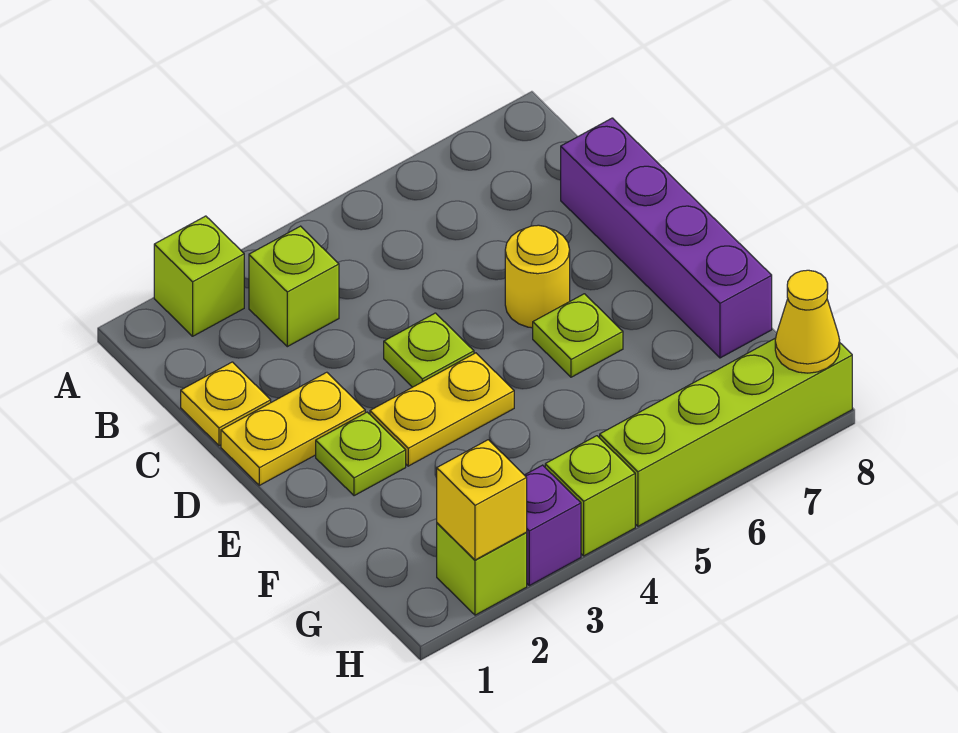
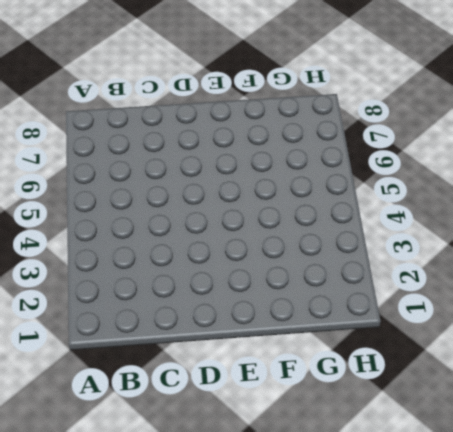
none -> lime brick A2 level 1
none -> lime brick B3 level 1
none -> yellow plate C1 level 1

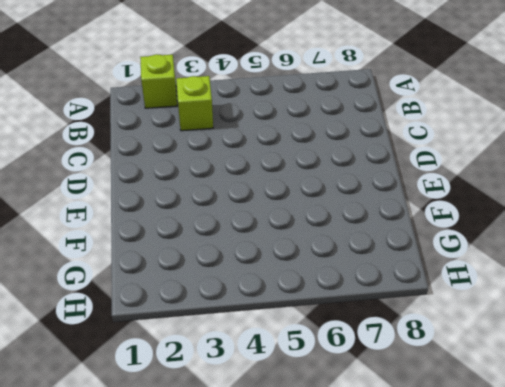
none -> yellow plate C1 level 1
none -> purple brick C8:F8 level 1
none -> yellow plate D1:D2 level 1

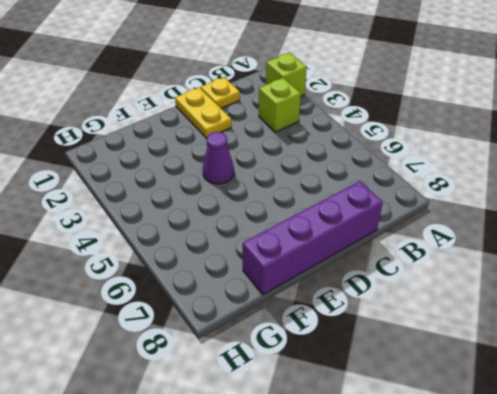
purple cone E4 level 1 -> yellow plate E3:E4 level 1
none -> lime plate D4 level 1
none -> yellow round brick D6 level 1
none -> lime plate E2 level 1

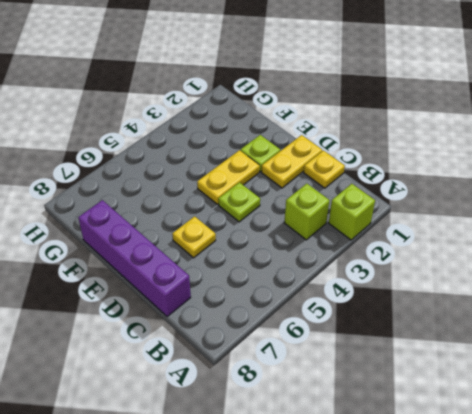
yellow plate D6 level 1 -> yellow round brick D6 level 1
none -> lime plate E6 level 1
none -> lime brick H2 level 1
none -> purple brick H3 level 1

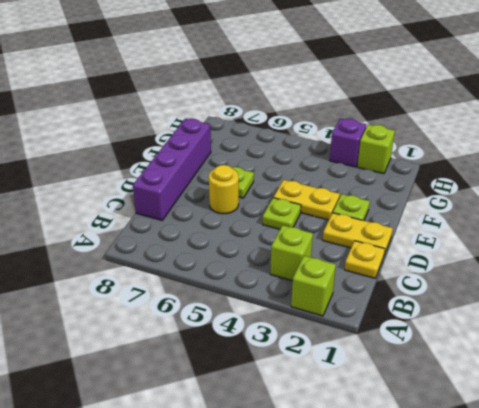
none -> lime brick H4 level 1
none -> lime brick H5:H8 level 1
none -> yellow brick H2 level 2

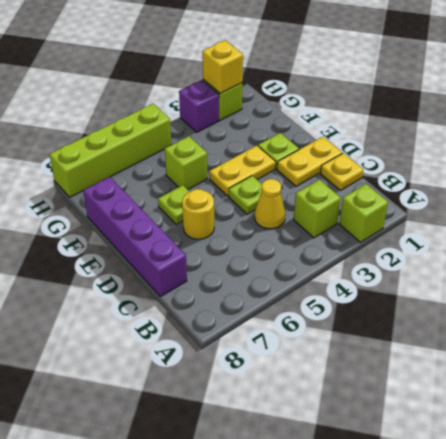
yellow cone C4 level 1 -> yellow cone H8 level 2
lime brick F5 level 1 -> lime brick H4 level 1

